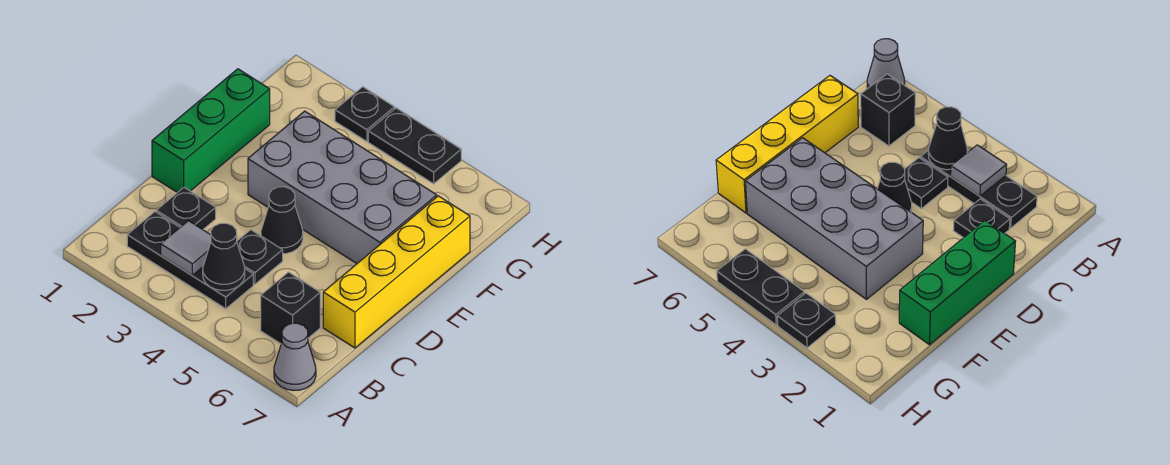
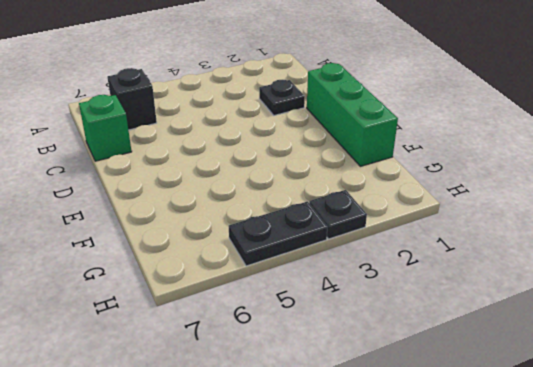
green brick C7 level 1 -> yellow brick C7:F7 level 1
none -> grey cone A7 level 1
none -> black plate B2:B4 level 1
none -> black plate C4 level 1

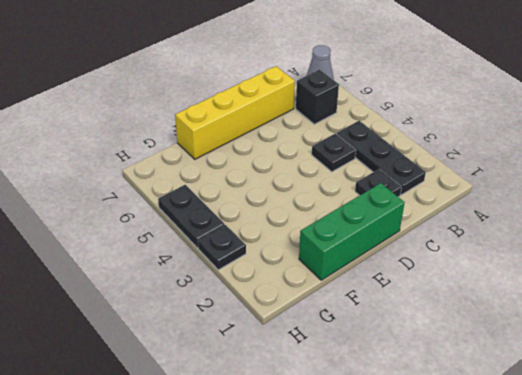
none -> black cone D4 level 1
none -> grey brick E3:F6 level 1
none -> grey tile B3 level 2

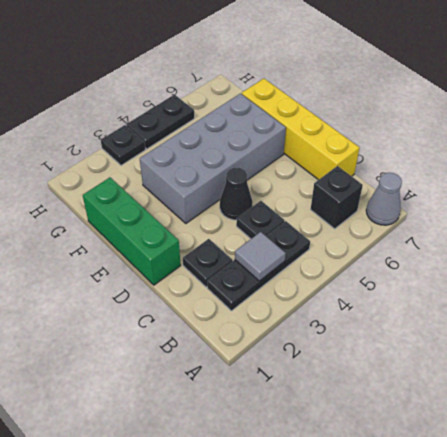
none -> black cone B4 level 2

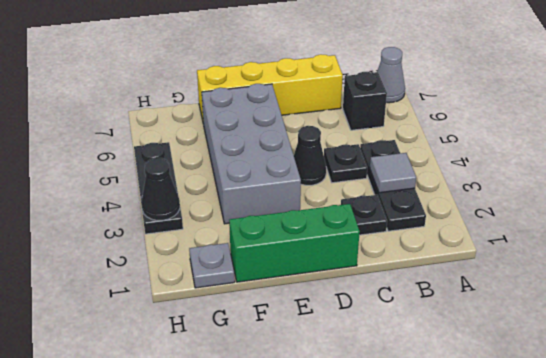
grey plate G1 level 1 -> none
black cone H3 level 2 -> black cone B4 level 2

